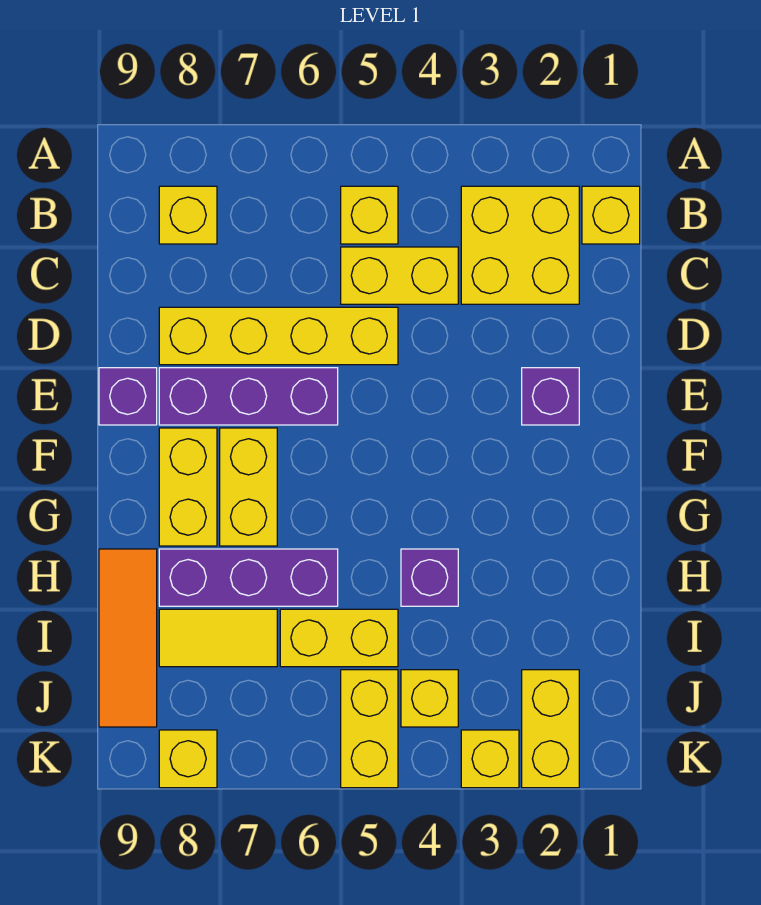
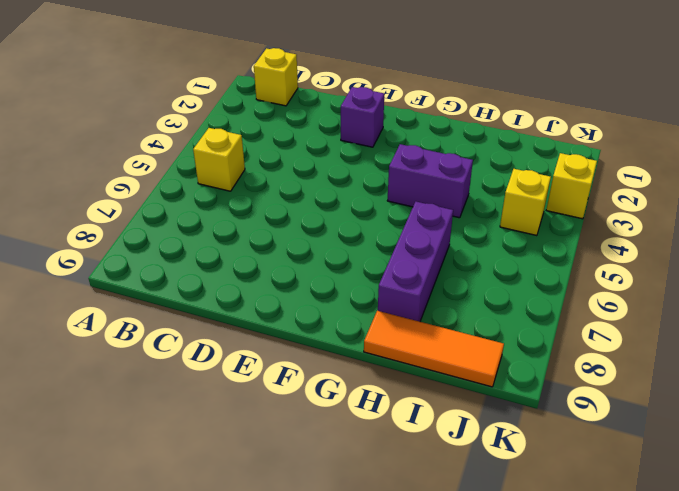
purple brick G4:H4 level 1 -> purple brick H4 level 1
none -> yellow brick B2:C3 level 1
none -> yellow brick B8 level 1
none -> yellow brick C4:C5 level 1

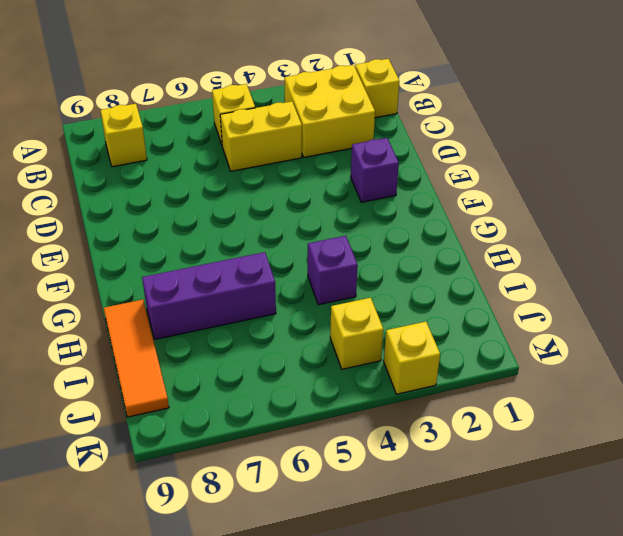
none -> yellow brick D5:D8 level 1
none -> purple brick E6:E8 level 1
none -> purple brick E9 level 1

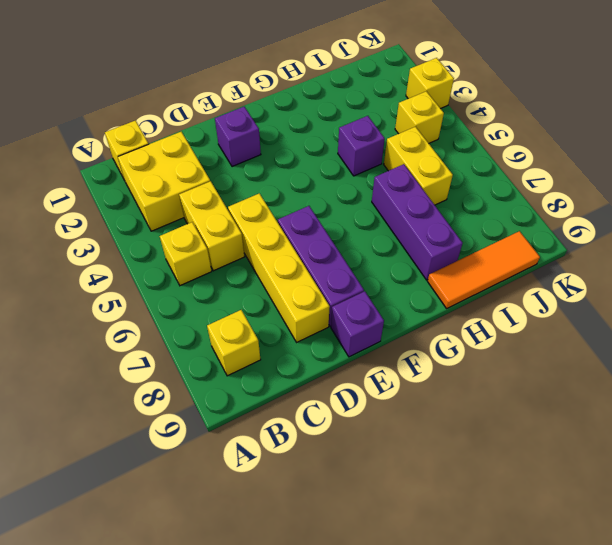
none -> yellow brick F7:G7 level 1
none -> yellow brick F8:G8 level 1
none -> yellow tile I7:I8 level 1

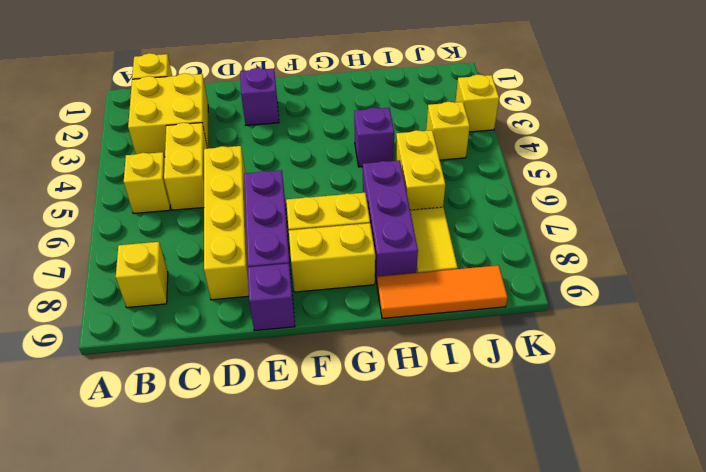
none -> yellow brick J2:K2 level 1
none -> yellow brick J5:K5 level 1
none -> yellow brick K8 level 1

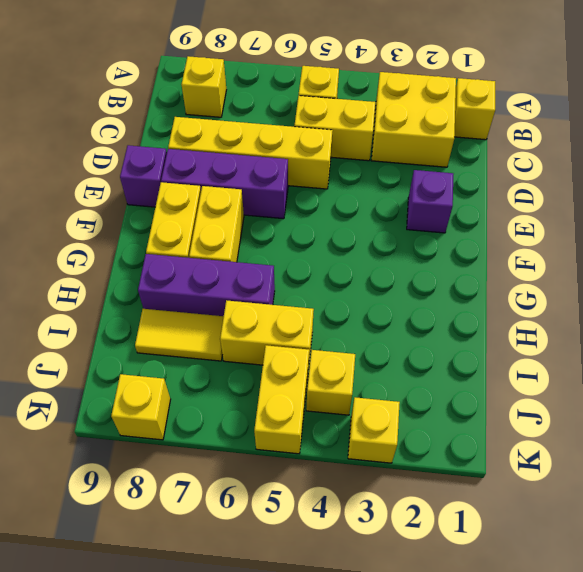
none -> purple brick H4 level 1
none -> orange tile H9:J9 level 1
none -> yellow brick J2:K2 level 1

